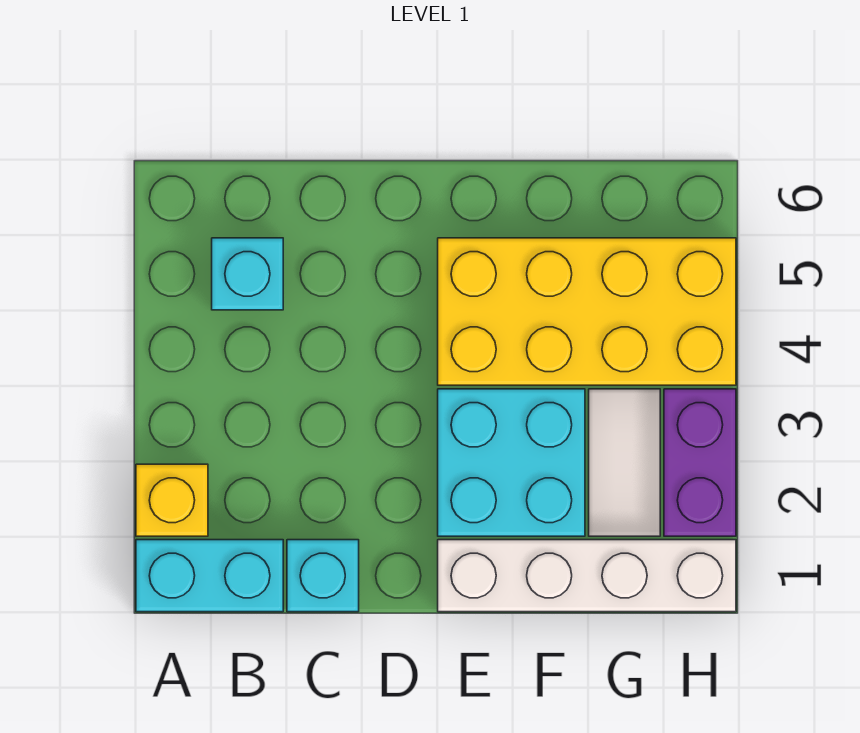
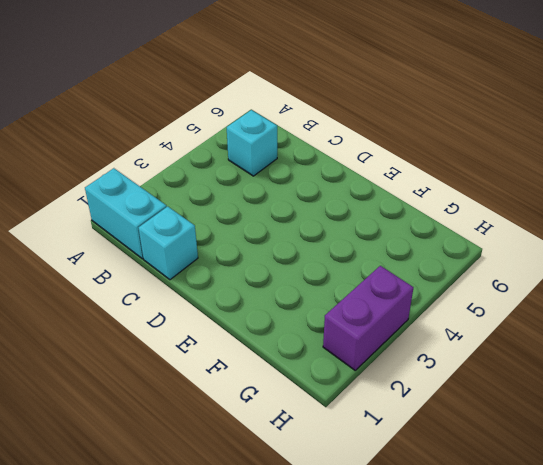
none -> yellow brick A2 level 1
none -> white brick E1:H1 level 1

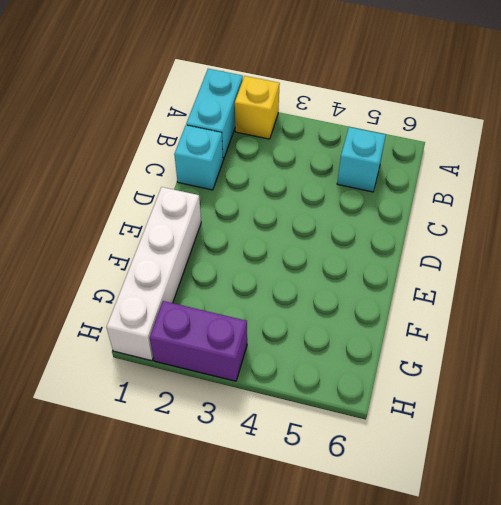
none -> cyan brick E2:F3 level 1
none -> yellow brick E4:H5 level 1

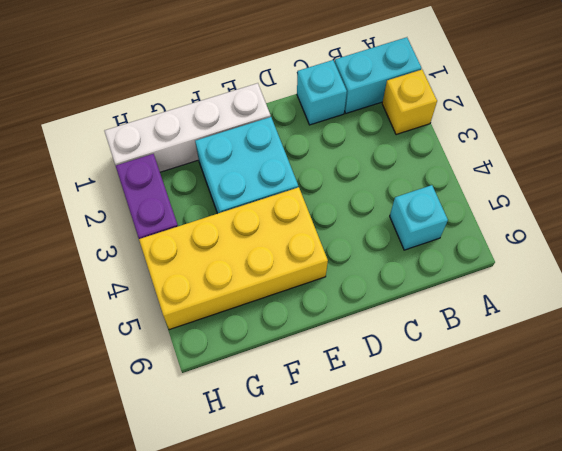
none -> white tile G2:G3 level 1

